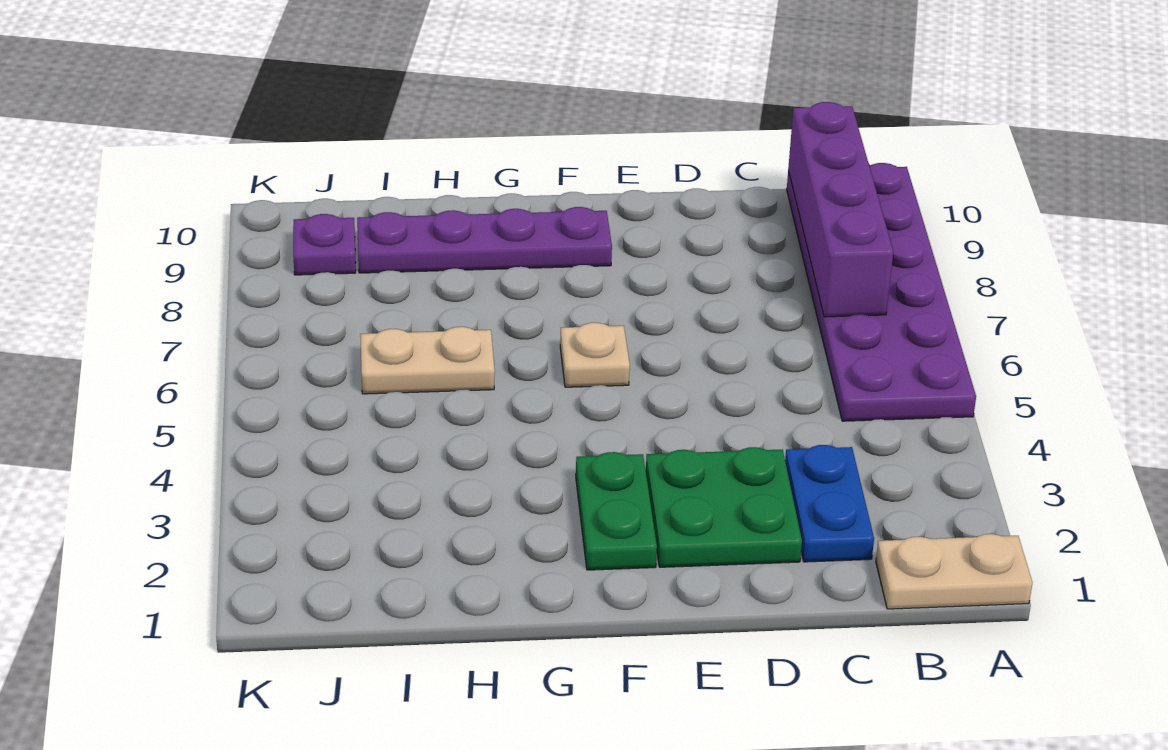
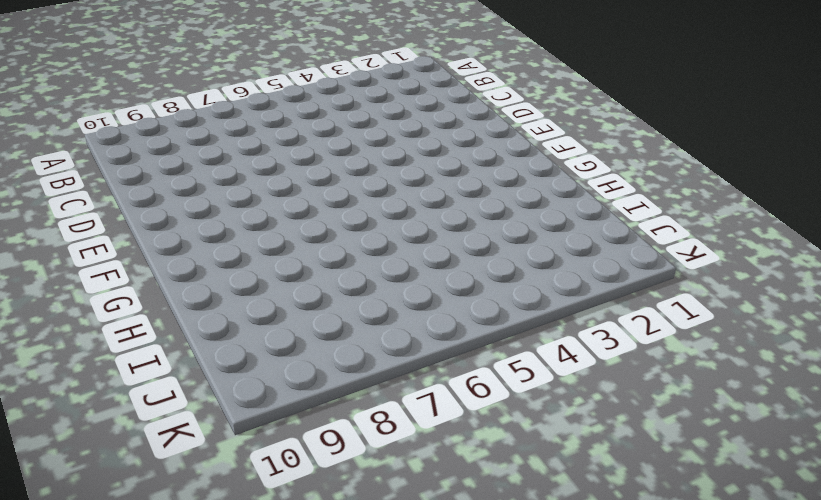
none -> tan plate A1:B1 level 1
none -> purple plate A5:B10 level 1

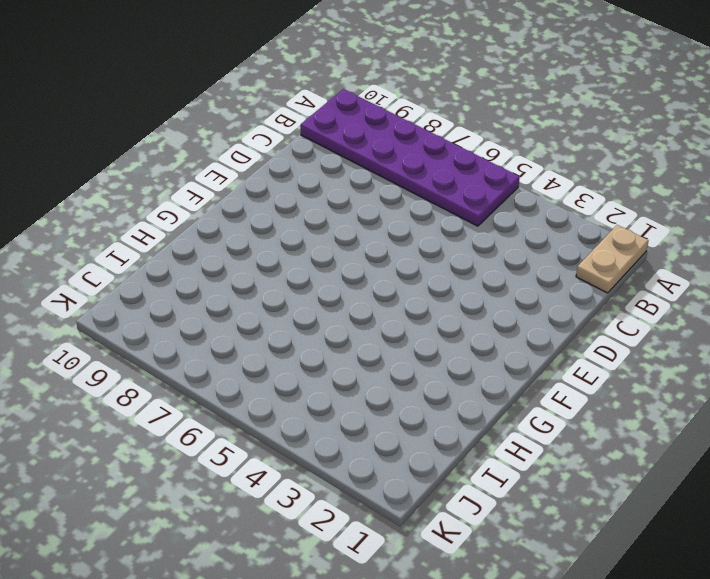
none -> blue plate C2:C3 level 1
none -> green plate D2:E3 level 1

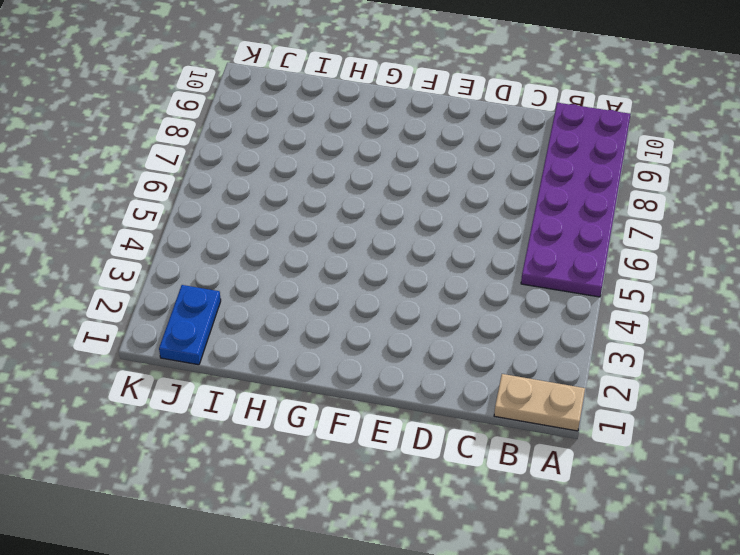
blue plate J1:J2 level 1 -> blue plate C2:C3 level 1
none -> green plate D2:E3 level 1
none -> green plate F2:F3 level 1

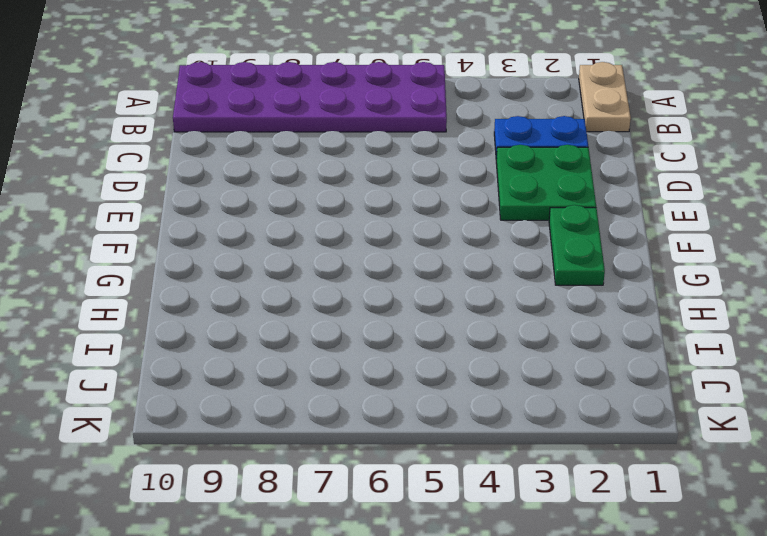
green plate F2:G2 level 1 -> green plate F2:F3 level 1
none -> tan plate F6 level 1
none -> purple plate F9:I9 level 1

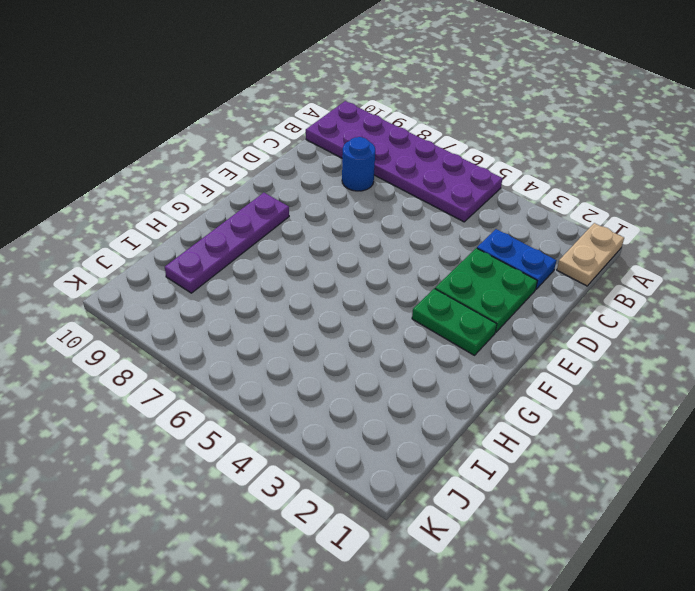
blue round brick C8 level 1 -> none
none -> tan plate F6 level 1
none -> tan plate H6:I6 level 1

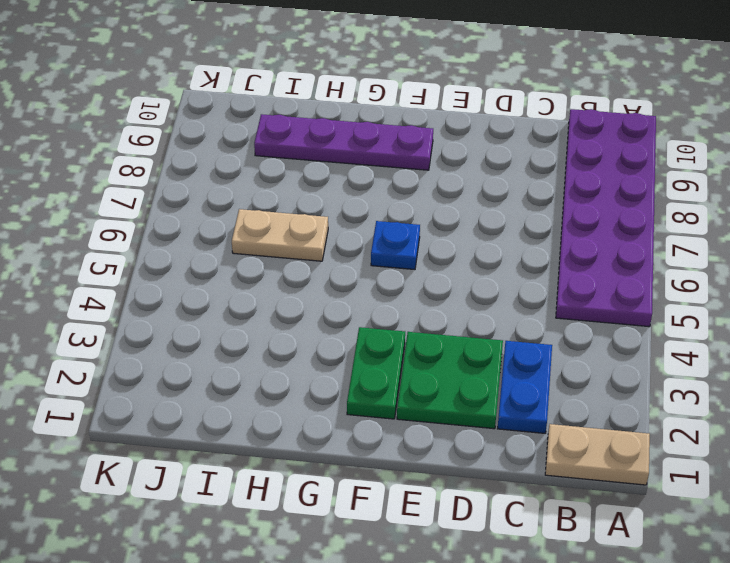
blue plate F6 level 1 -> tan plate F6 level 1
none -> purple plate J9 level 1
none -> purple brick B7:B10 level 2

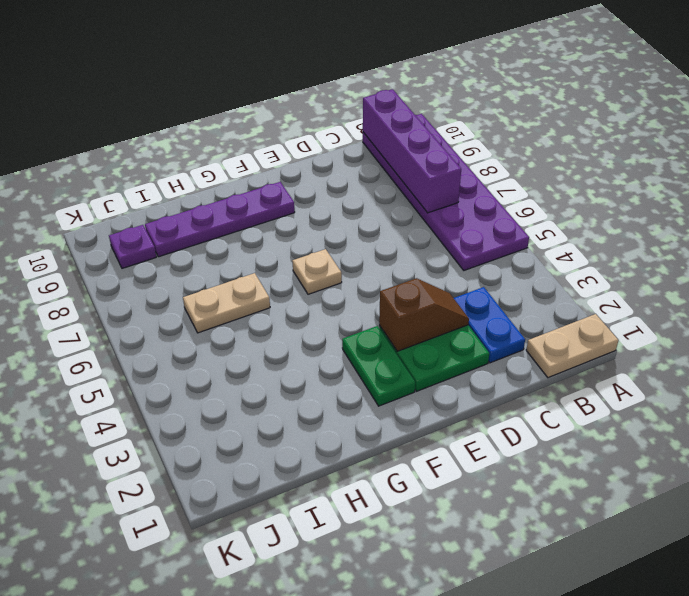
brown slope D3:E3 level 2 top E -> none

